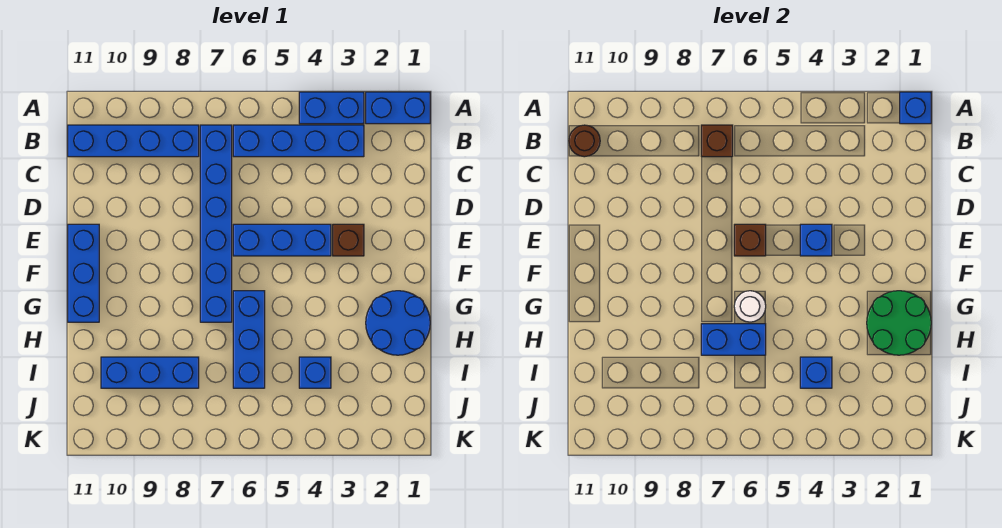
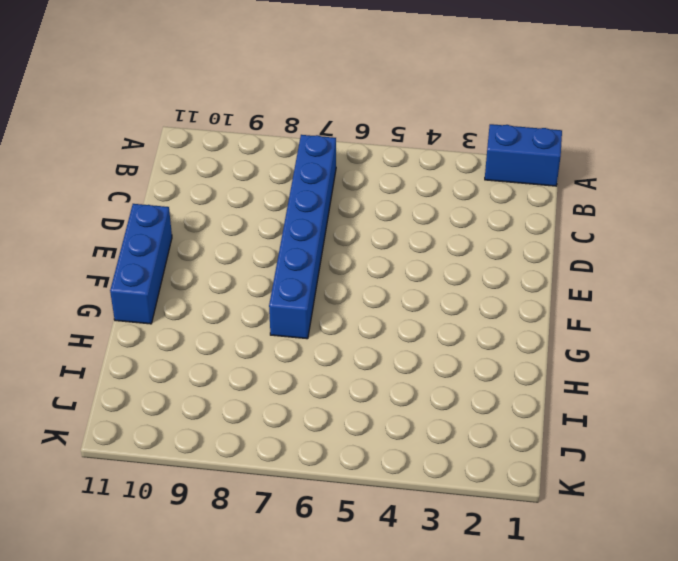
none -> blue brick A3:A4 level 1
none -> blue brick B3:B6 level 1
none -> blue brick B8:B11 level 1

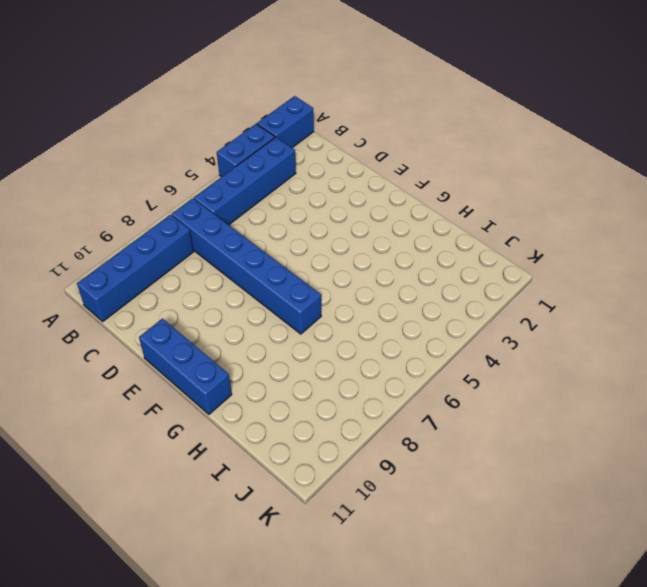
none -> brown brick E3 level 1
none -> blue brick E4:E6 level 1
none -> blue round brick G1:H2 level 1

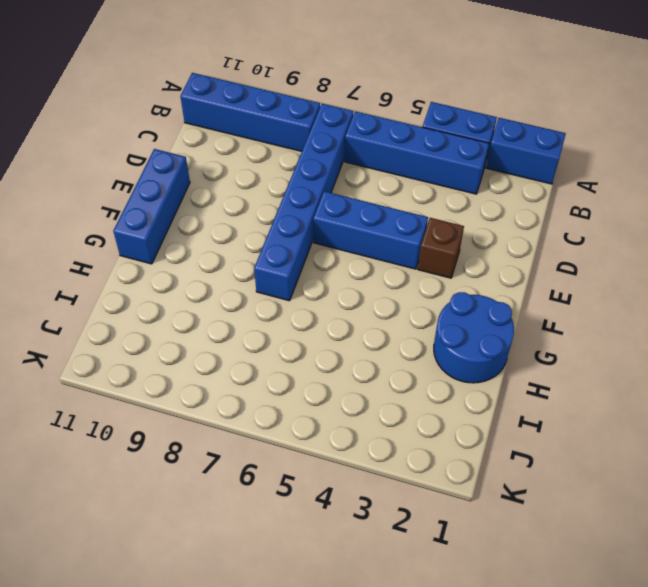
none -> blue brick G6:I6 level 1
none -> blue brick I4 level 1
none -> blue brick I8:I10 level 1

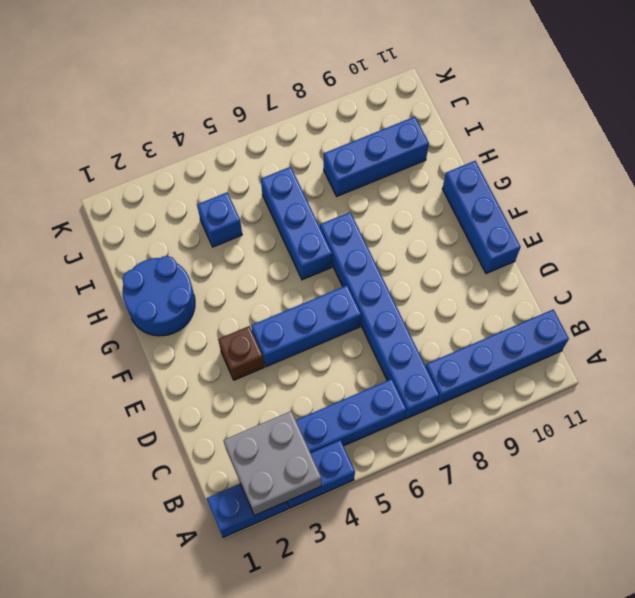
grey brick A2:B3 level 2 -> none
none -> blue brick A1 level 2
none -> brown brick B7 level 2
none -> brown round brick B11 level 2

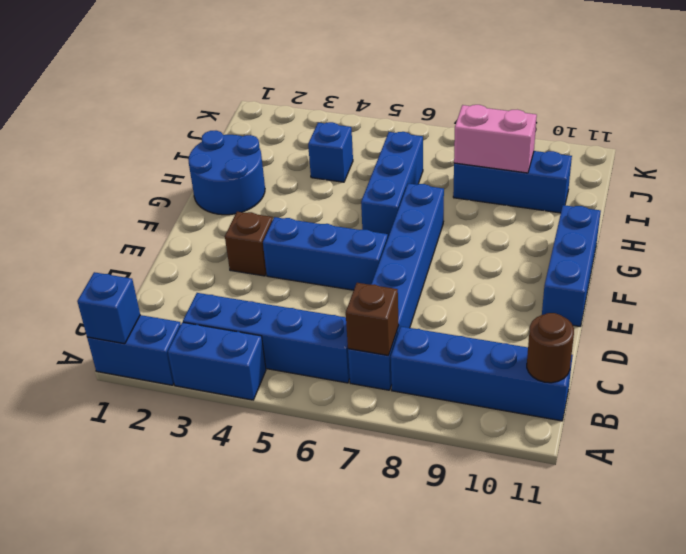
pink brick I8:I9 level 2 -> none
none -> blue brick E4 level 2
none -> brown brick E6 level 2
none -> green round brick G1:H2 level 2

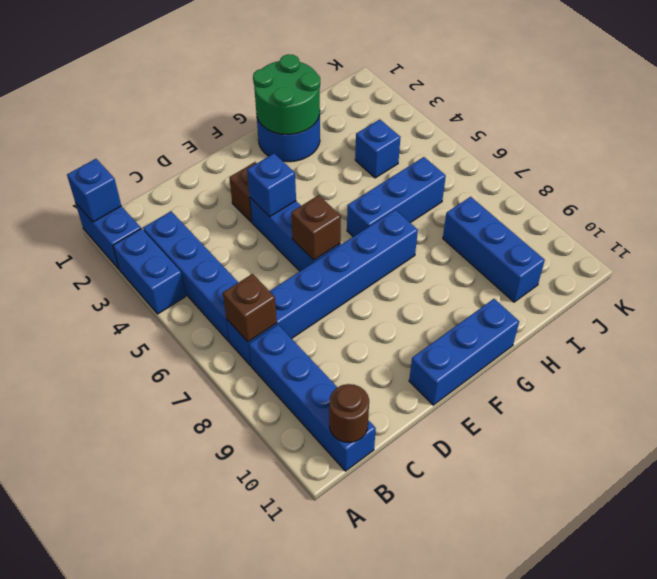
none -> white round brick G6 level 2
none -> blue brick H6:H7 level 2
none -> blue brick I4 level 2

